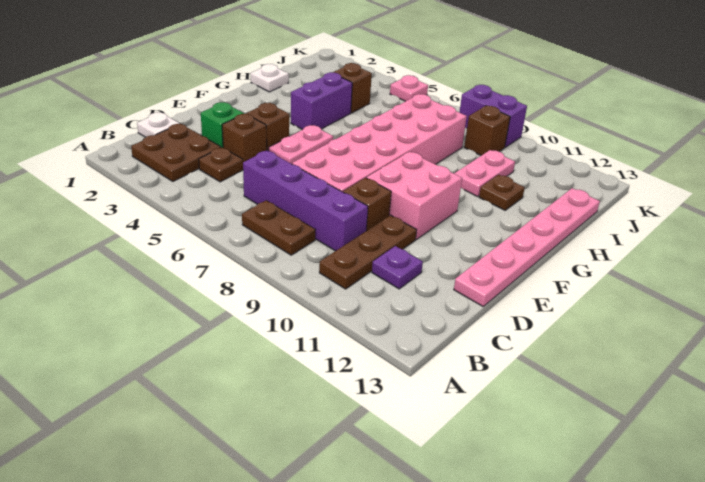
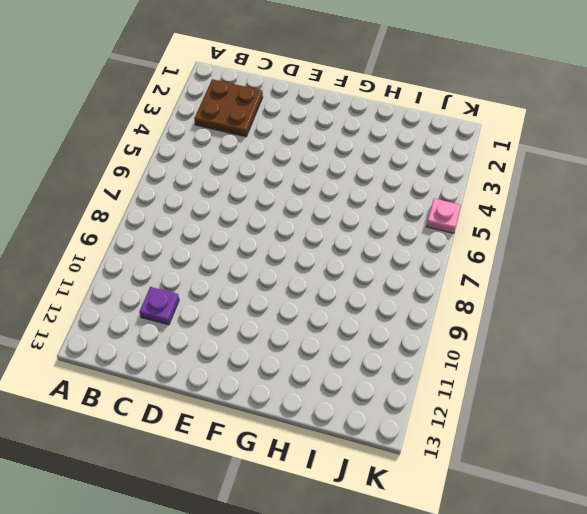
none -> brown plate B7:B8 level 1
none -> brown plate B10:D10 level 1
none -> white plate C1 level 1

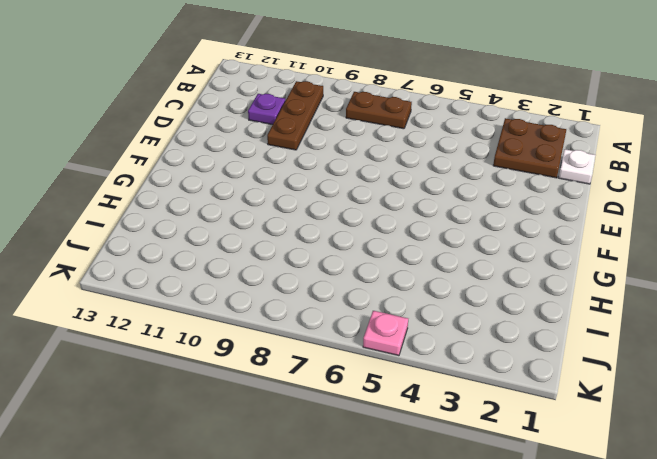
none -> brown plate C4 level 1
none -> purple brick C6:C9 level 1
none -> green brick D3 level 1

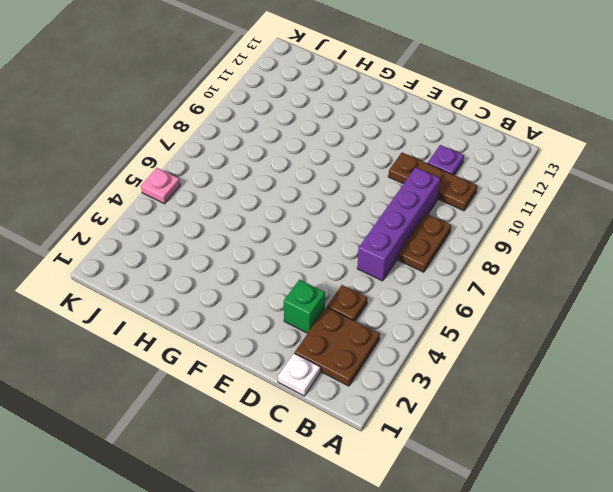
none -> brown brick D4 level 1
none -> pink brick D7:I8 level 1
none -> brown brick D9 level 1

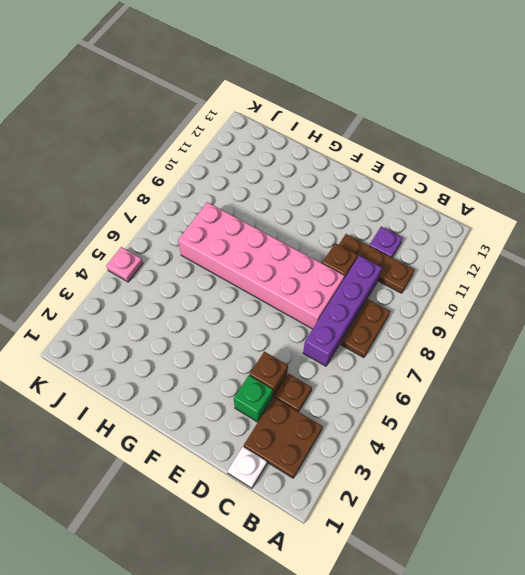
none -> pink plate D13:I13 level 1
none -> brown brick E4 level 1
none -> pink plate E5:F5 level 1

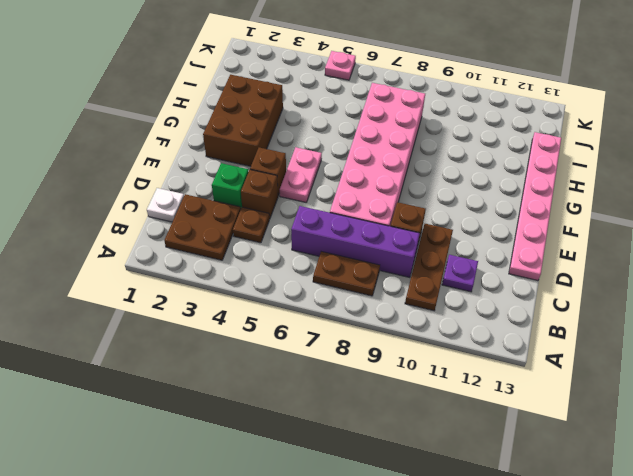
brown brick F2:H3 level 1 -> none
none -> pink brick E9:F10 level 1
none -> purple brick G4:H4 level 1
none -> white plate H1 level 1

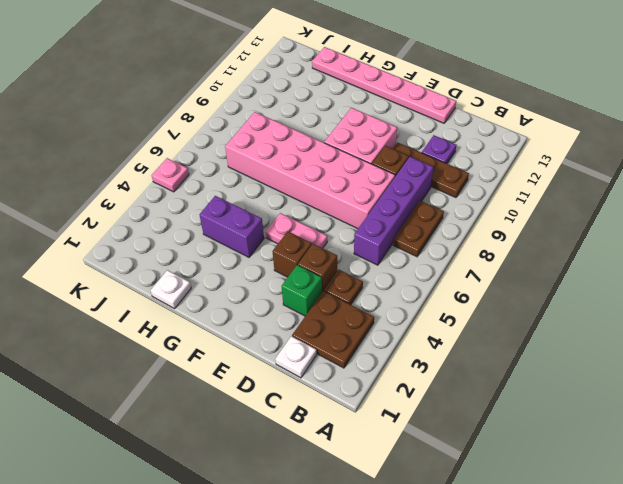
none -> pink plate H10:I10 level 1
none -> brown plate H11 level 1
none -> brown brick I4 level 1

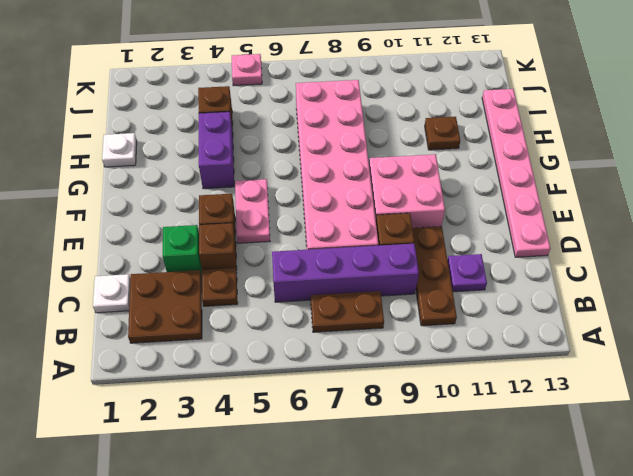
none -> pink plate H10:I10 level 1
none -> brown brick J9 level 1
none -> purple brick K8:K9 level 1

